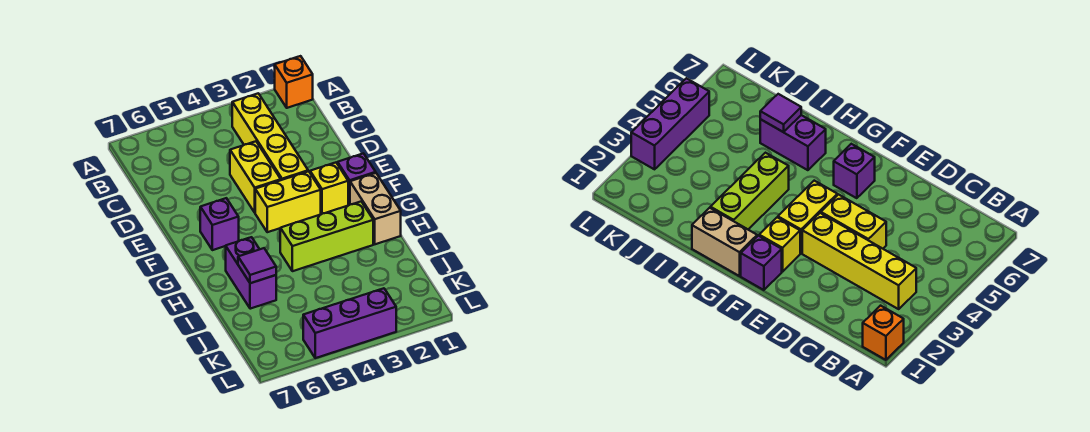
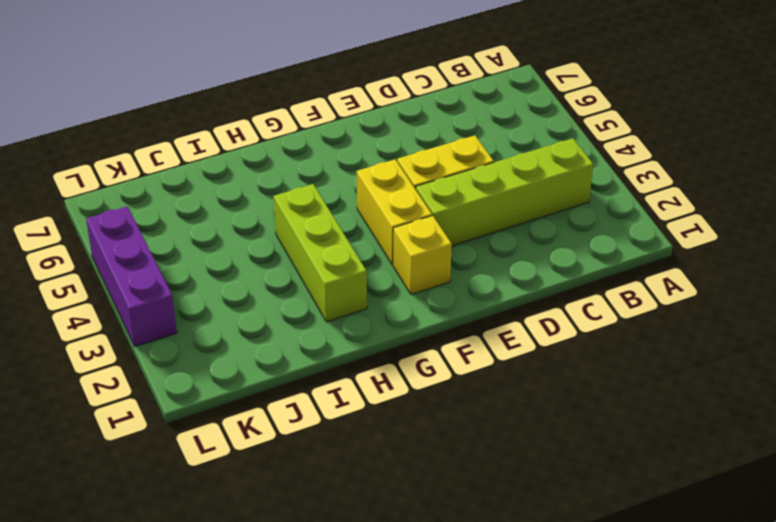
lime brick B3:E3 level 1 -> yellow brick B3:E3 level 1
none -> orange brick A1 level 1
none -> purple brick F1 level 1
none -> purple brick F6 level 1

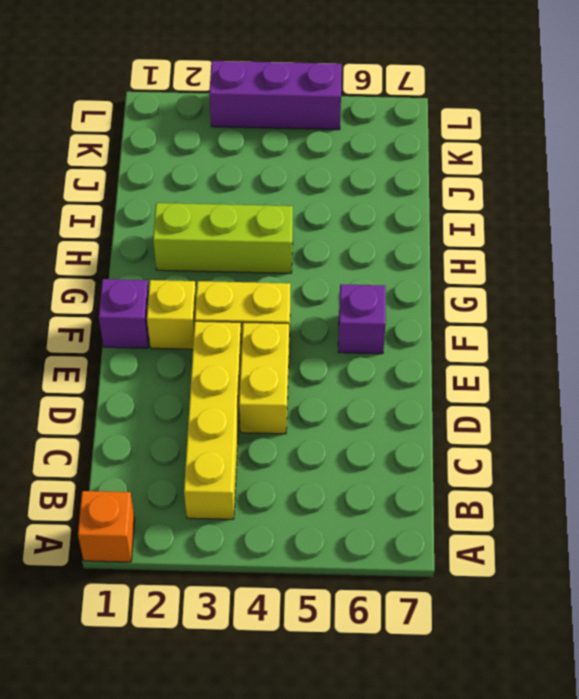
none -> tan brick G1:H1 level 1
none -> purple brick H6:I6 level 1
none -> purple tile I6 level 2

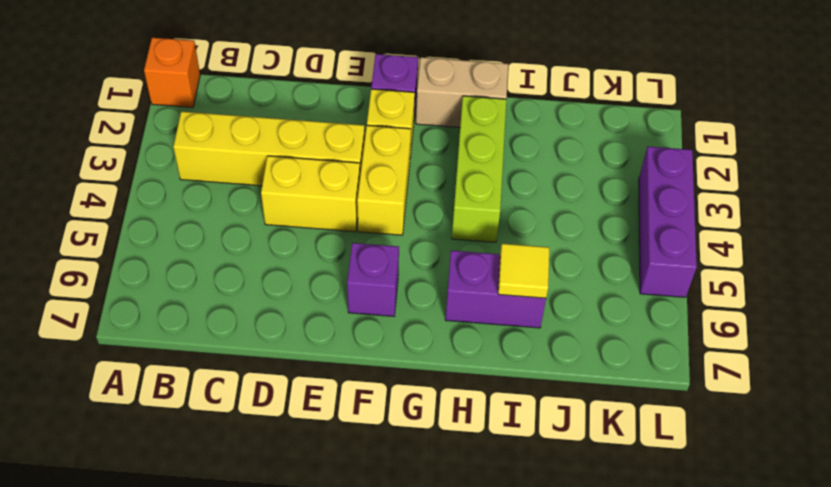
yellow tile I6 level 2 -> purple tile I6 level 2

